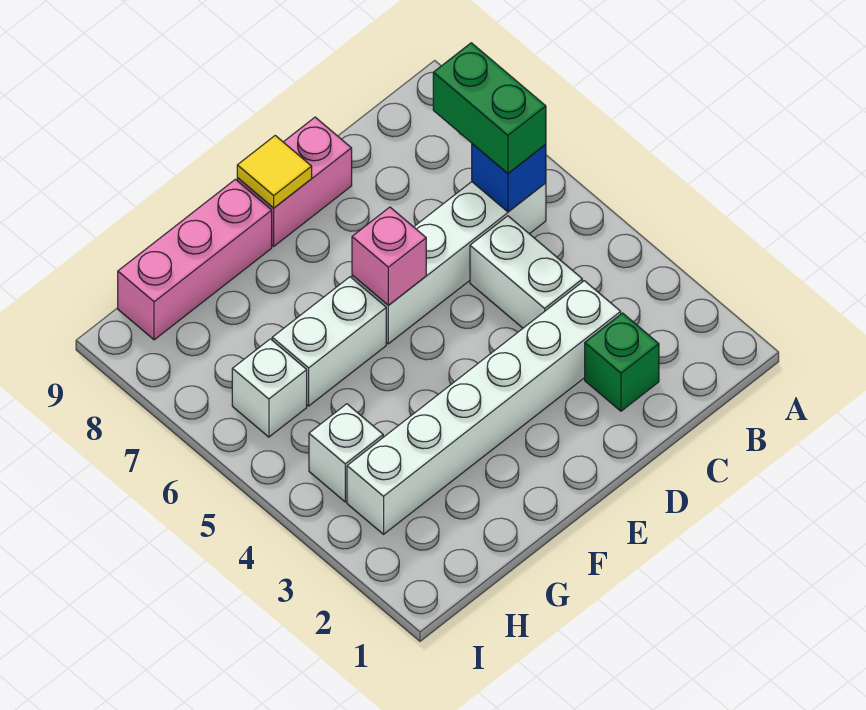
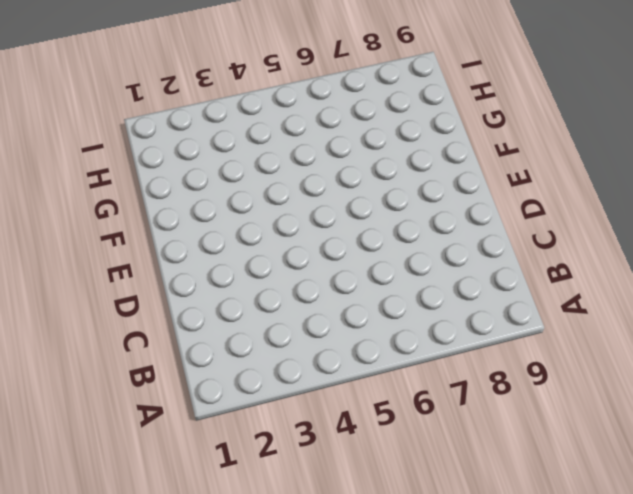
none -> white brick B6:E6 level 1
none -> green brick C2 level 1
none -> white brick C3:H3 level 1

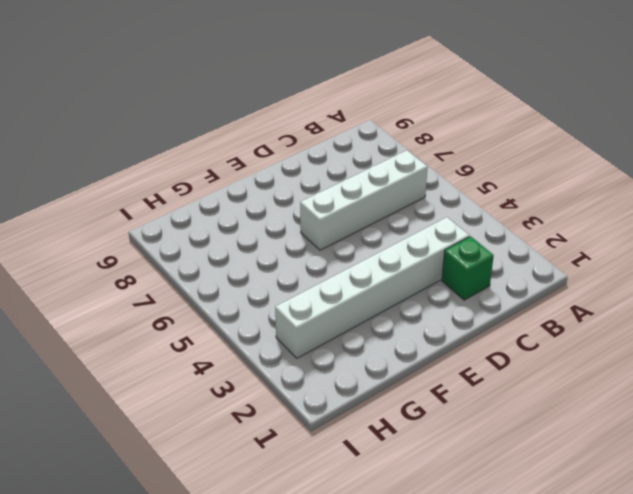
none -> white brick C4:C5 level 1
none -> pink brick D9:E9 level 1
none -> white brick F6:G6 level 1

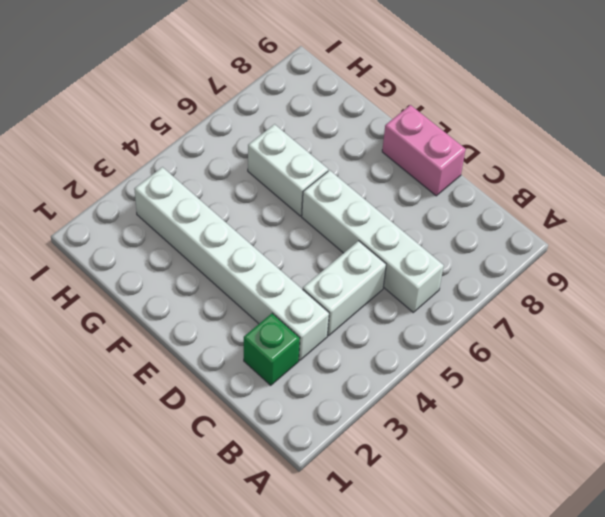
none -> pink brick F9:H9 level 1
none -> white brick H4 level 1
none -> white brick H6 level 1

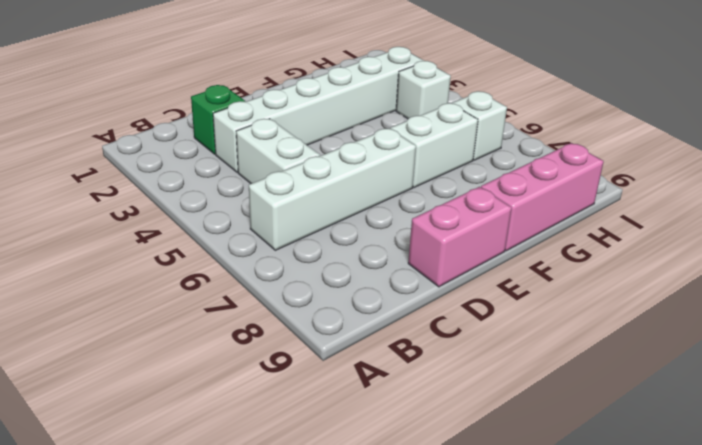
none -> blue brick B6 level 2
none -> pink brick E6 level 2
none -> yellow tile E9 level 2

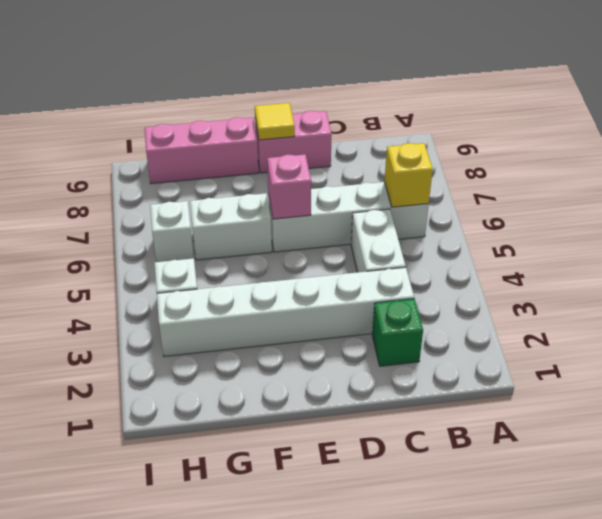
yellow brick B6 level 2 -> blue brick B6 level 2
none -> green brick B6:B7 level 3

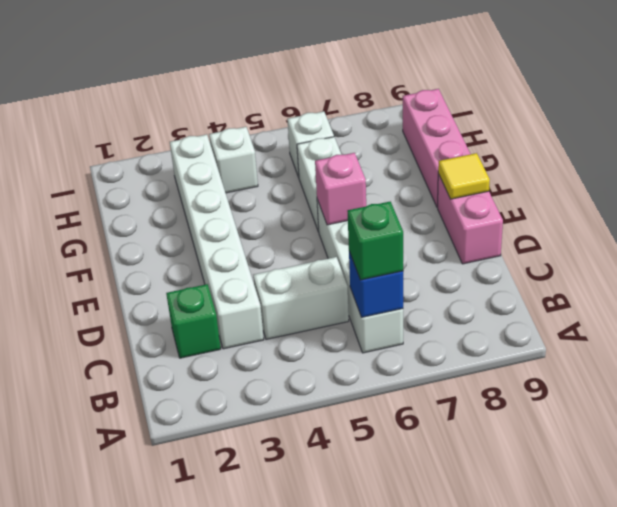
green brick B6 level 3 -> green brick B6:B7 level 3

